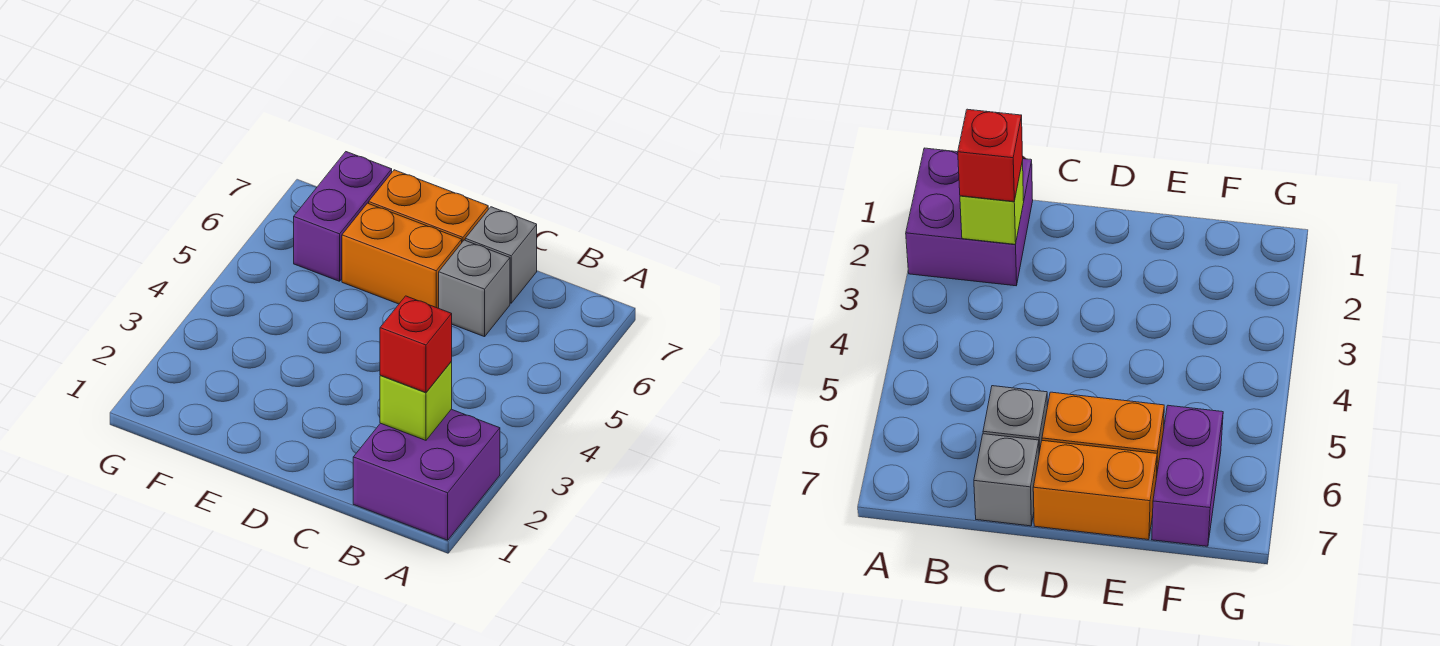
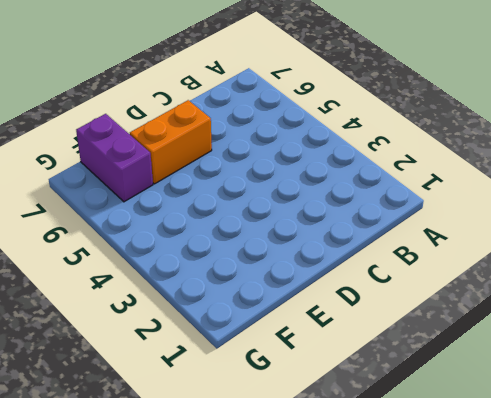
none -> purple brick A1:B2 level 1
none -> grey brick C6 level 1

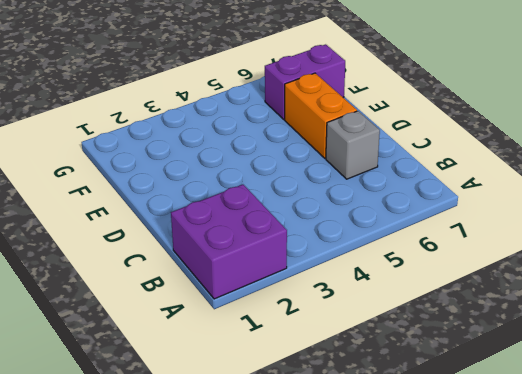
none -> grey brick C7 level 1
none -> orange brick D7:E7 level 1

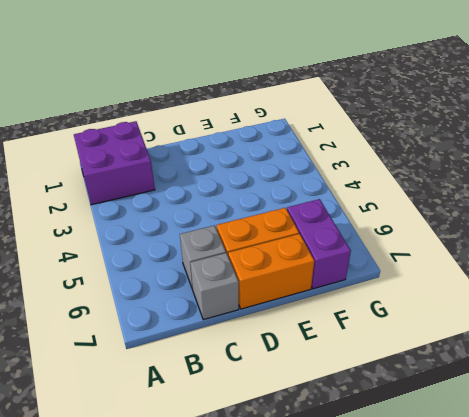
none -> lime brick B2 level 2
none -> red brick B2 level 3

